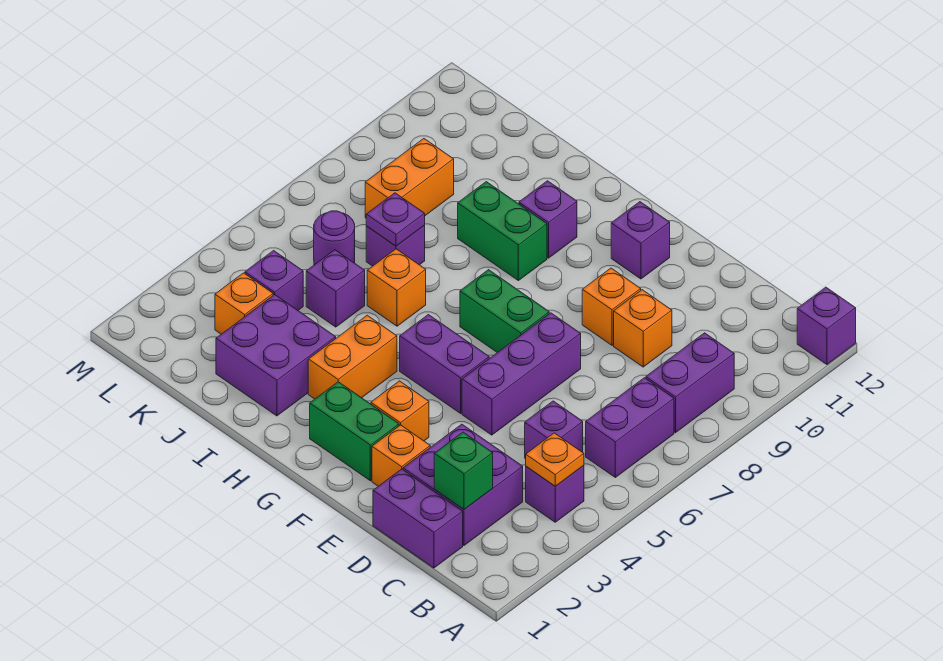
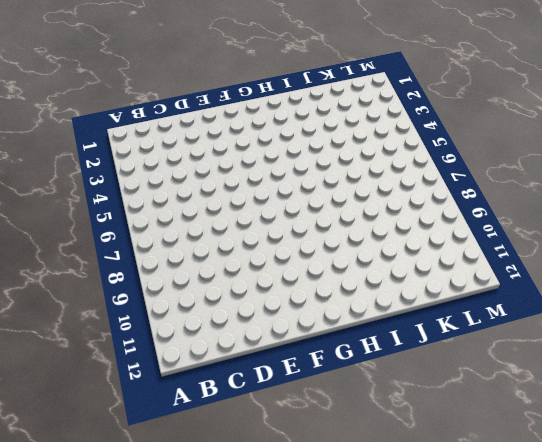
none -> purple brick A12 level 1
none -> purple brick B4 level 1
none -> purple brick B6:B7 level 1
none -> purple brick B8:B9 level 1

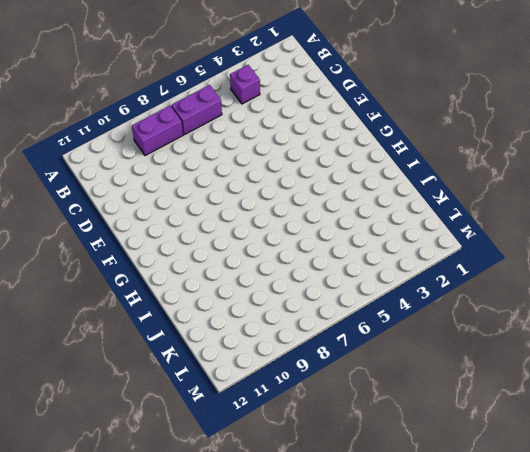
none -> purple brick A12 level 1
none -> purple brick C1:D1 level 1
none -> purple brick C2:D3 level 1
none -> purple brick C5 level 1

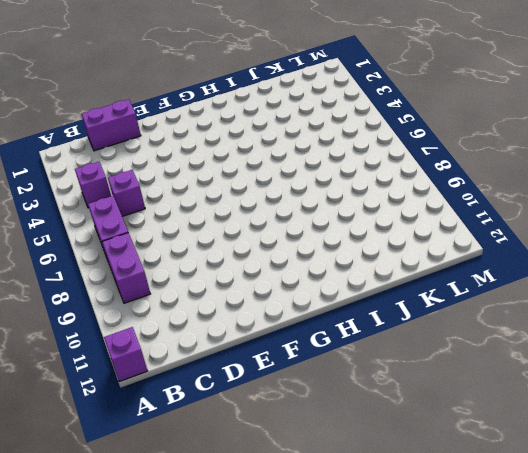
none -> purple brick C2:D3 level 1
none -> orange brick D9 level 1
none -> orange brick E2 level 1
none -> purple brick E5:E7 level 1

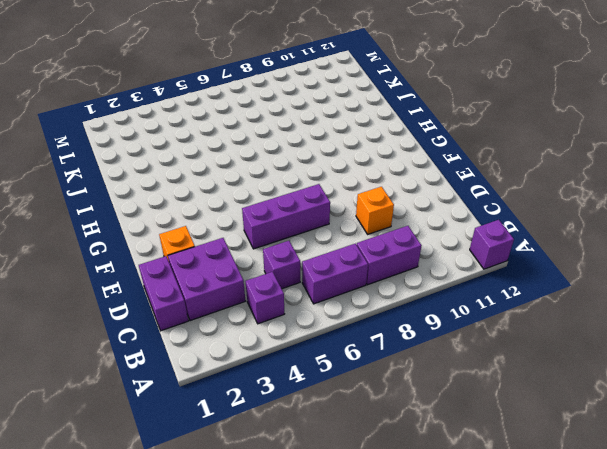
none -> orange brick E9 level 1
none -> green brick F2:G2 level 1
none -> orange brick F3 level 1
none -> purple brick F5:G5 level 1

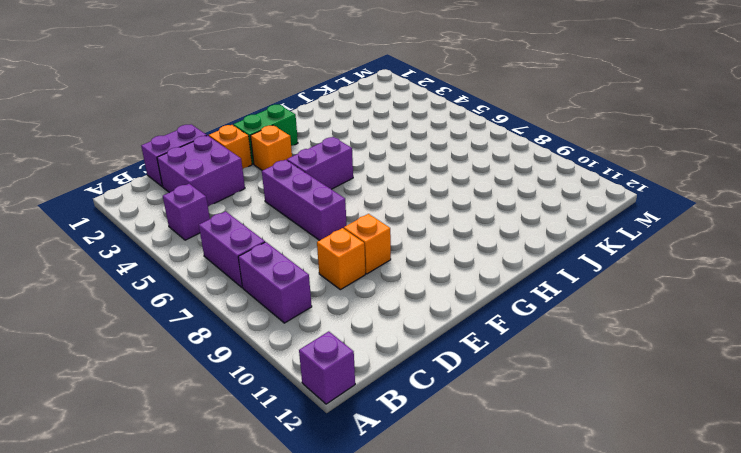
none -> purple brick C5 level 1
none -> green brick F7:G7 level 1
none -> purple brick F11 level 1
none -> orange brick H3:H4 level 1

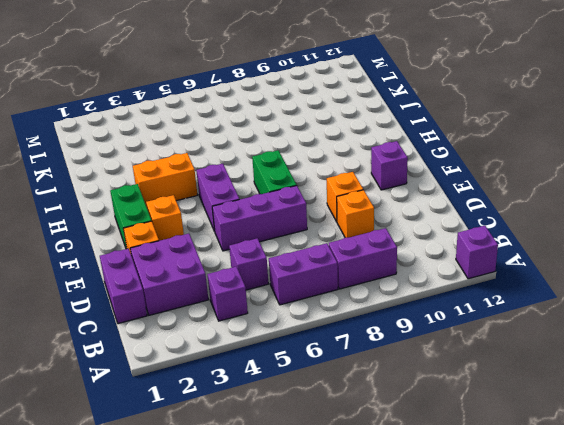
none -> green brick H9:I9 level 1
none -> purple brick H10 level 1
none -> purple brick I2:J3 level 1
none -> orange brick I6 level 1

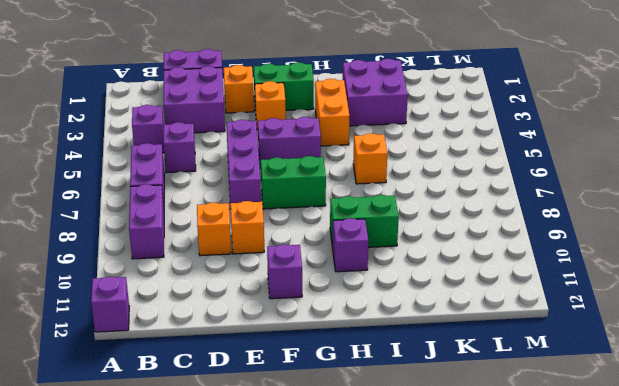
none -> purple brick J5 level 1
none -> purple brick J7 level 1
none -> orange brick K3 level 1
none -> purple brick K4 level 1

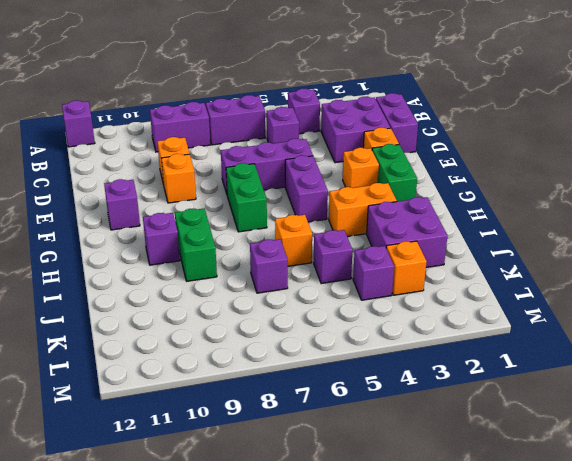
none -> purple round brick K6 level 1
none -> orange brick K8:K9 level 1
none -> orange plate B4 level 2
none -> green brick C2 level 2

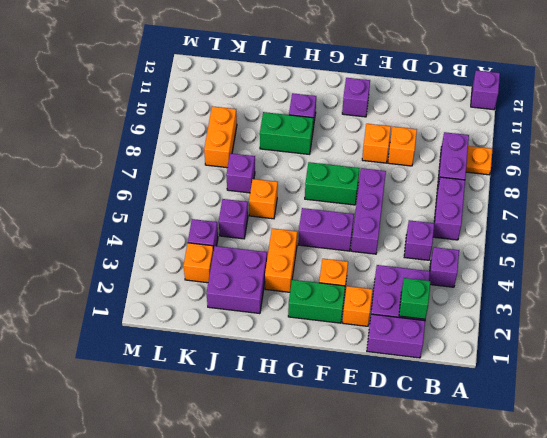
orange plate A9 level 1 -> orange plate B4 level 2
none -> purple round brick K6 level 1
none -> purple plate J7 level 2

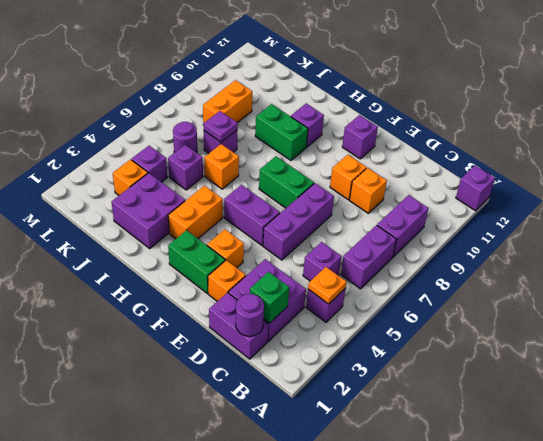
purple round brick C1 level 2 -> none

